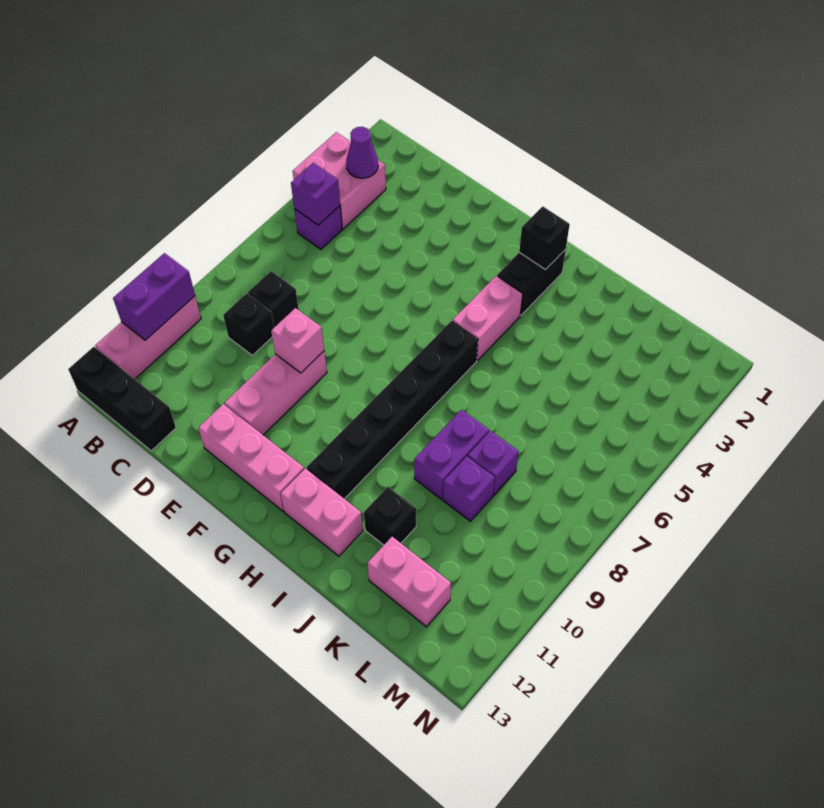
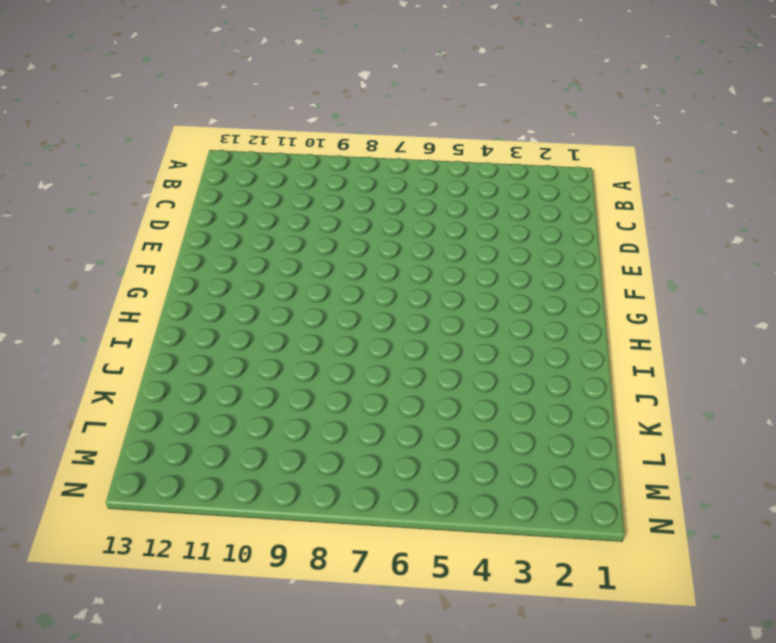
none -> pink brick A3:B4 level 1
none -> pink brick A10:A12 level 1
none -> black brick A13:C13 level 1

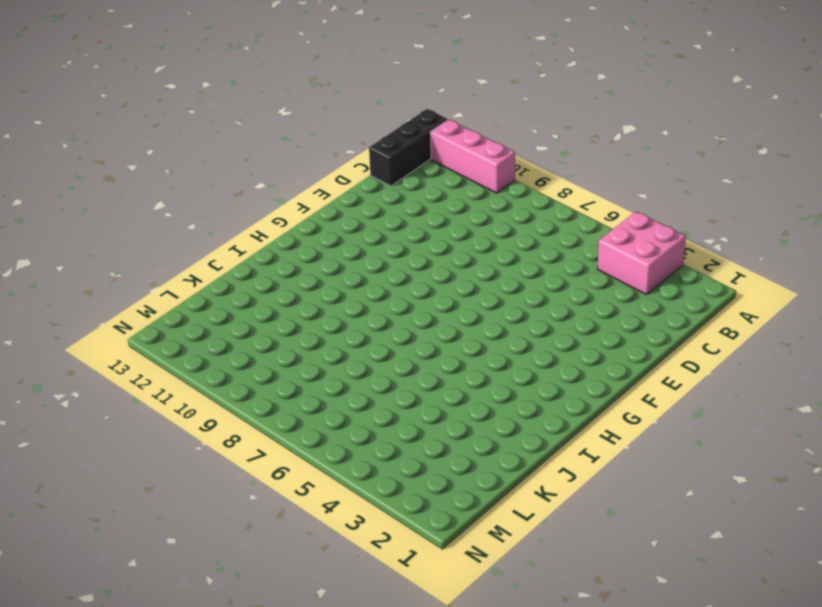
none -> purple brick B5 level 1
none -> black brick C8 level 1
none -> black brick C9 level 1

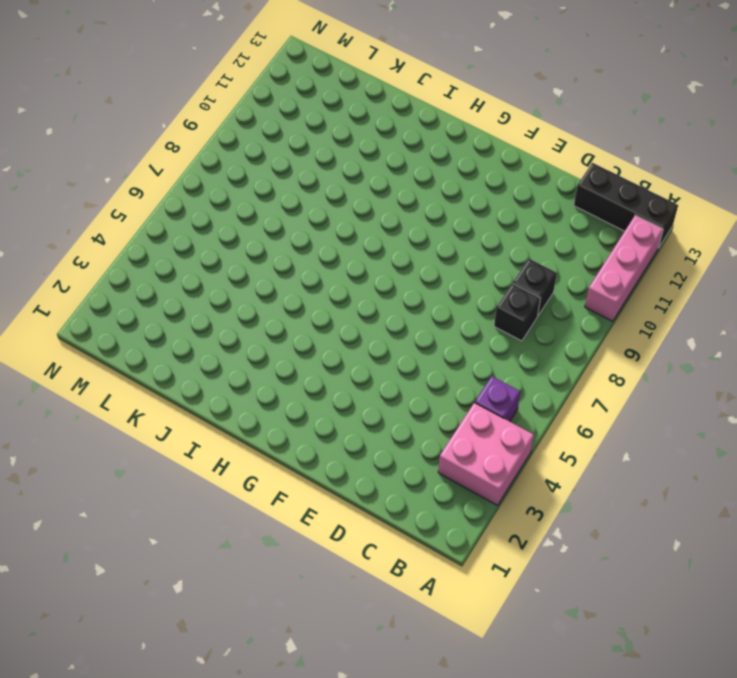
none -> pink brick E9:E11 level 1
none -> pink brick E12:G12 level 1
none -> black brick H2:H3 level 1

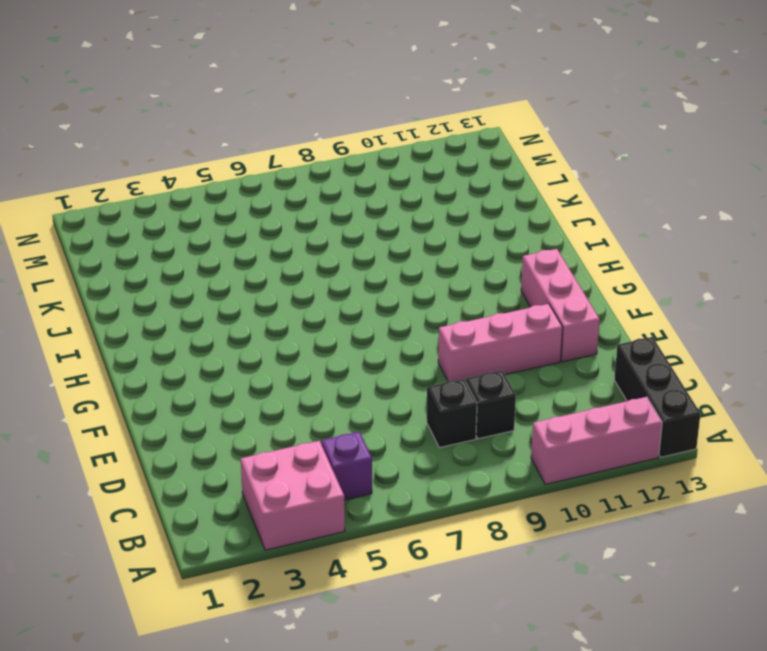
none -> black brick H2:H3 level 1
none -> pink brick H4:H5 level 1
none -> black brick H6:H11 level 1

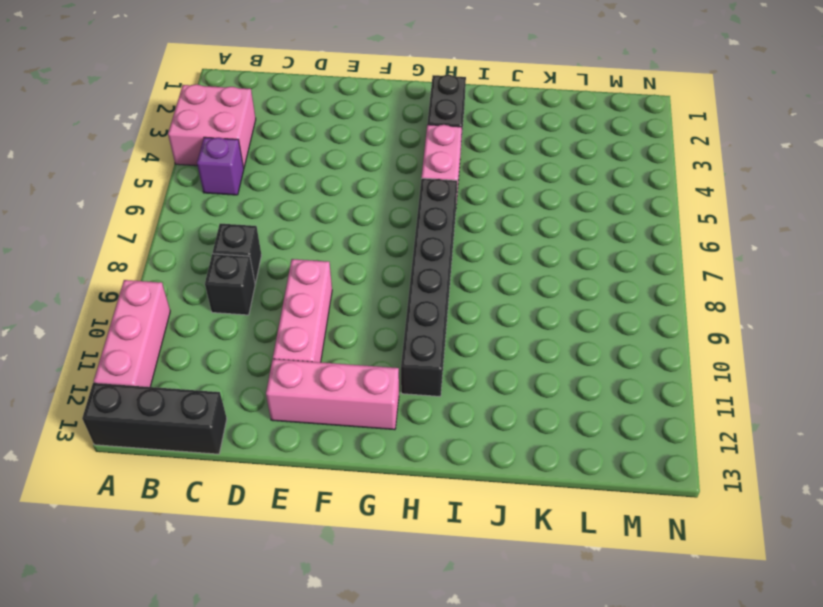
none -> pink brick H12:I12 level 1
none -> purple brick J8:J9 level 1
none -> black brick J11 level 1

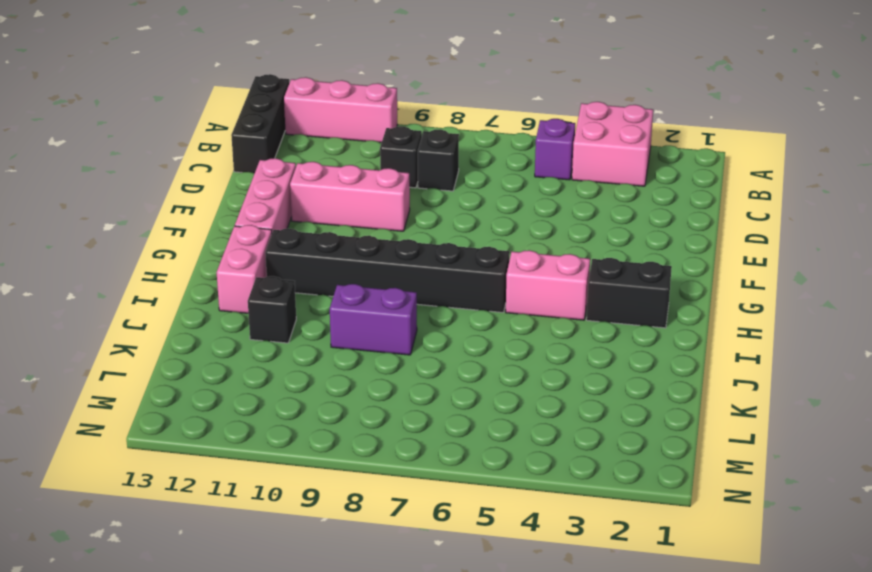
none -> purple brick K8 level 1
none -> purple brick K9 level 1
none -> pink brick K12:L12 level 1

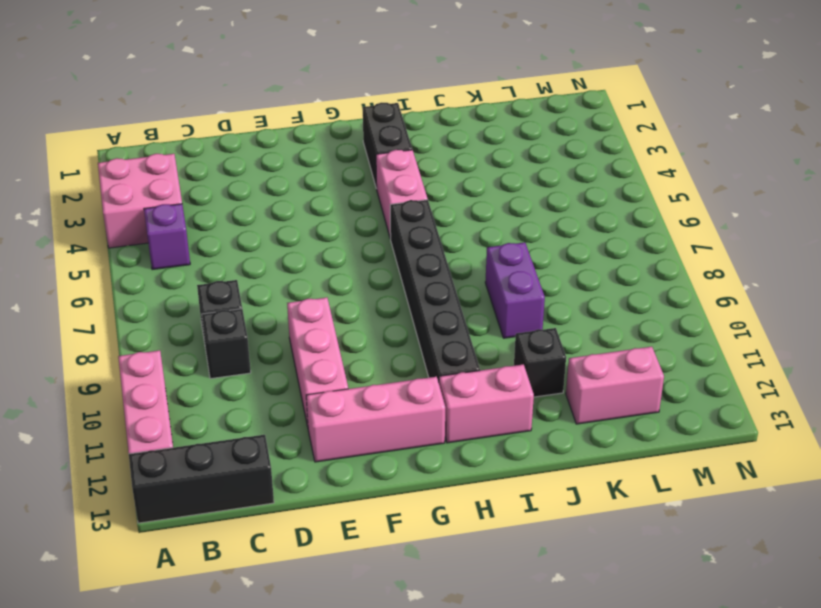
none -> purple brick K8 level 1
none -> purple brick K9 level 1
none -> purple brick A10:A11 level 2

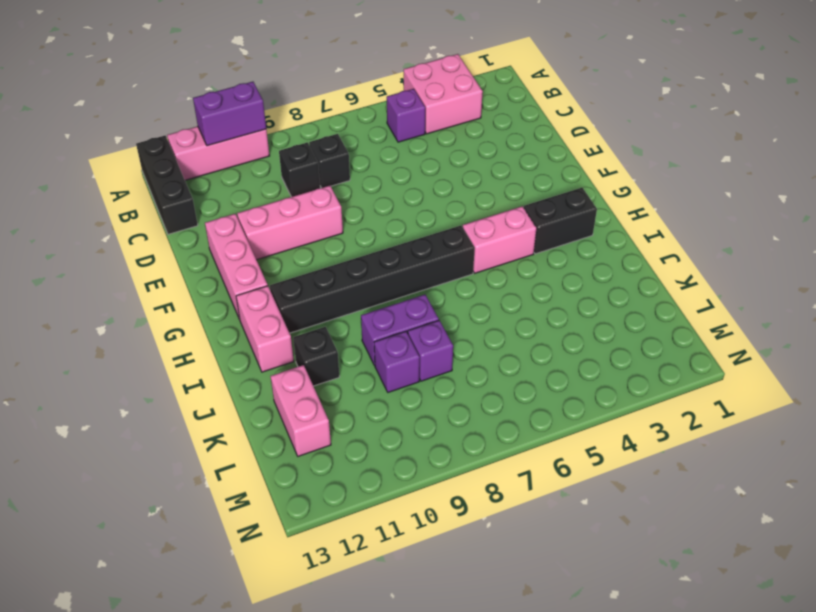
none -> purple cone B3 level 2
none -> purple brick B5 level 2
none -> pink brick E9 level 2

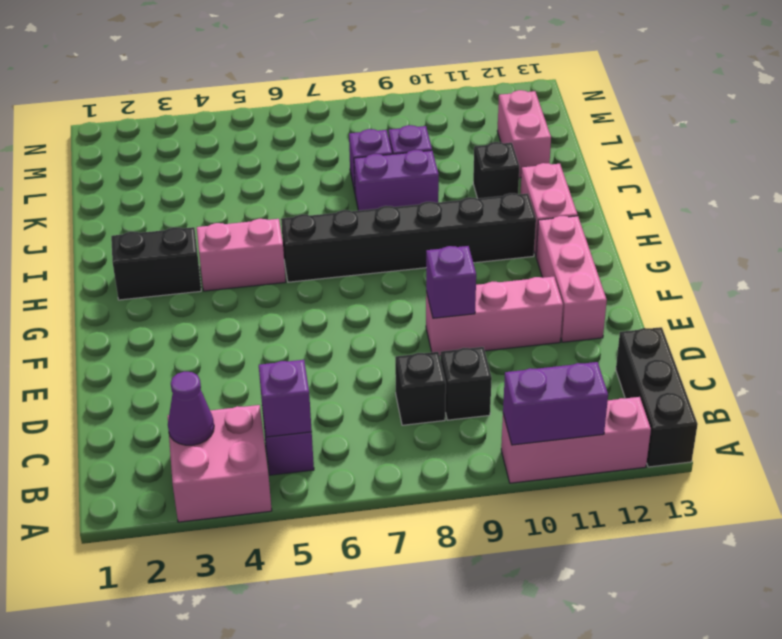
purple brick E9 level 2 -> pink brick E9 level 2
none -> black brick H2 level 2

